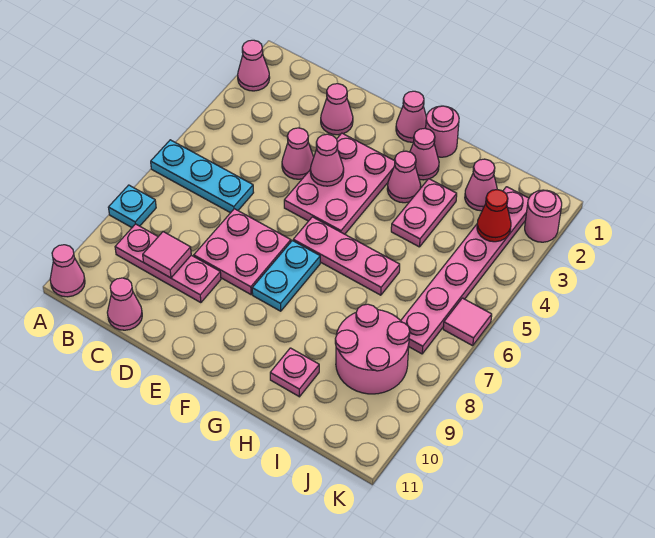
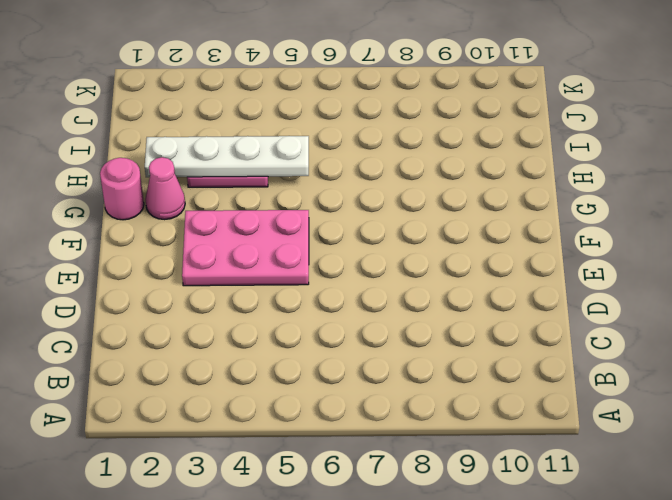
white plate H2:H5 level 2 -> none
none -> pink cone A2 level 1
none -> cyan plate A6:C6 level 1
none -> cyan plate A8 level 1

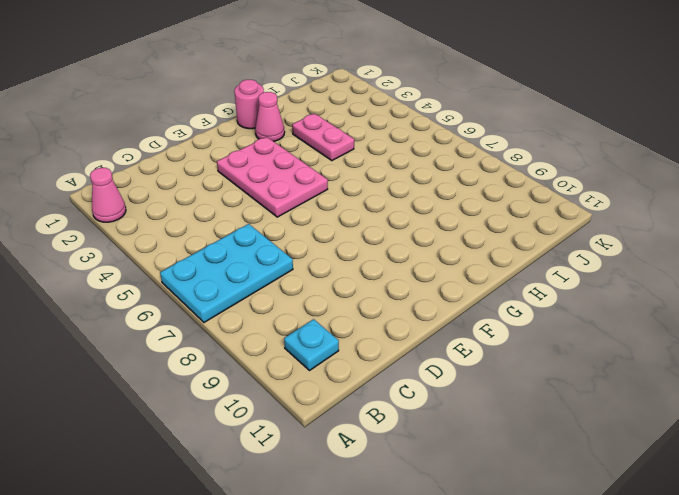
cyan plate A6:C7 level 1 -> cyan plate A6:C6 level 1
cyan plate B10 level 1 -> cyan plate A8 level 1
none -> pink cone A11 level 1
none -> pink plate B9:D9 level 1
none -> pink cone C11 level 1

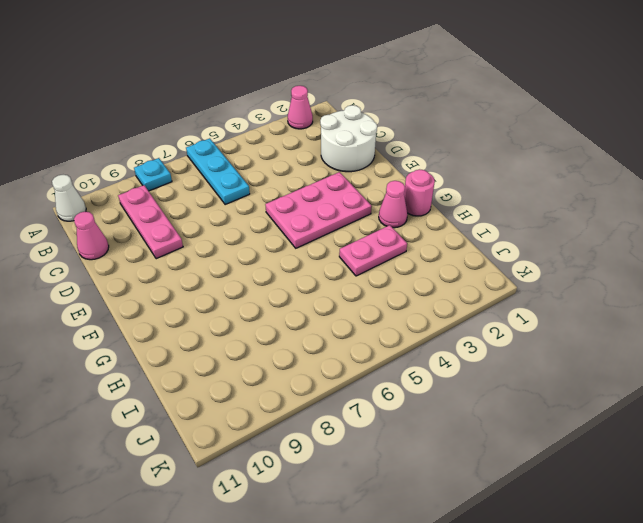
white cone A11 level 1 -> pink cone A11 level 1
white round brick C1:D2 level 1 -> pink cone D2 level 1
none -> pink cone D4 level 1
none -> pink plate D7:E8 level 1
none -> pink cone F1 level 1

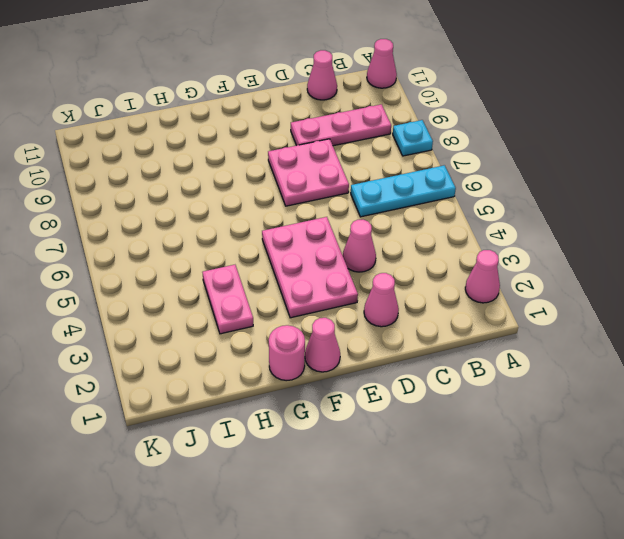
none -> pink plate F6:H6 level 1
none -> cyan plate F7:F8 level 1
none -> pink cone G2 level 1

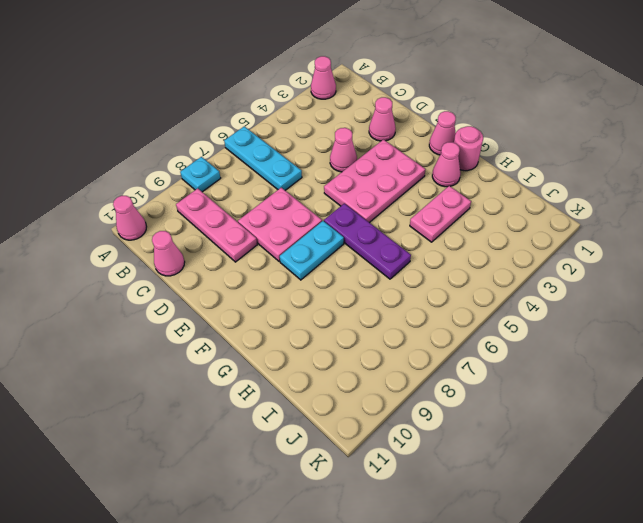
purple plate F6:H6 level 1 -> pink plate F6:H6 level 1
none -> pink cone G3 level 1
none -> pink plate H10 level 1
none -> pink cone I2 level 1

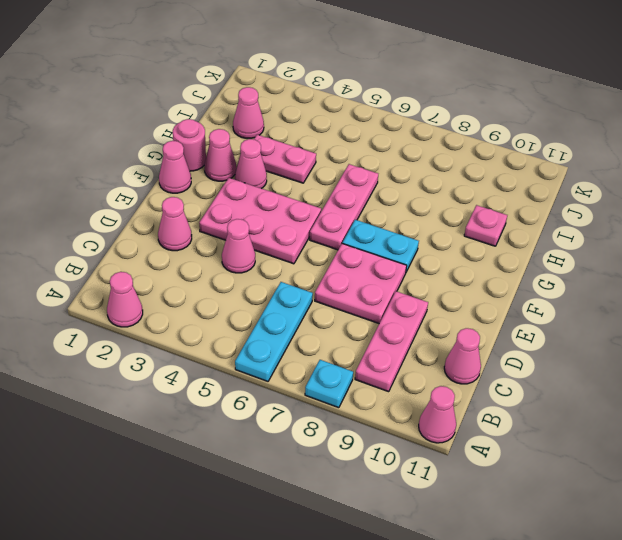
none -> pink round brick I8:J9 level 1
none -> pink plate J2:J7 level 1
none -> pink round brick K2 level 1

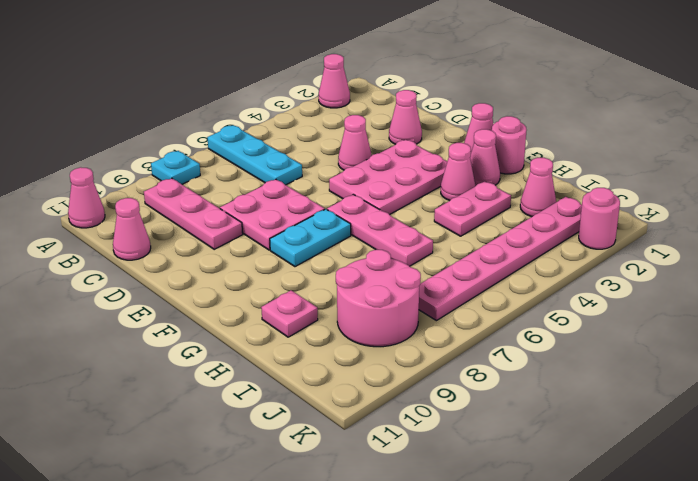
none -> pink tile K6 level 1
none -> pink tile C9 level 2
none -> pink cone E4 level 2

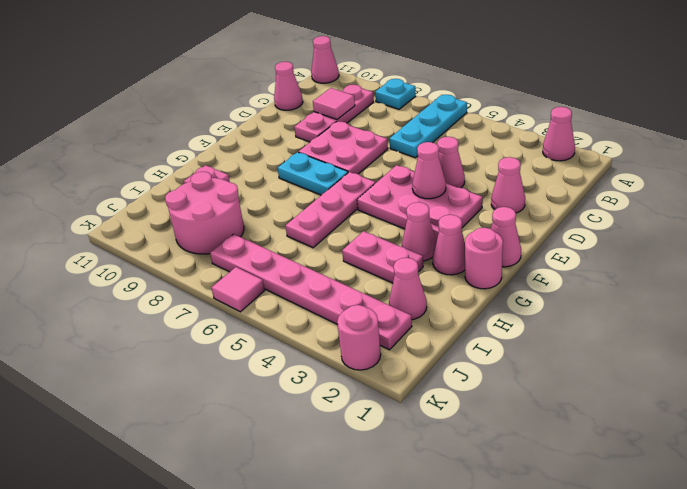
none -> red cone J3 level 2

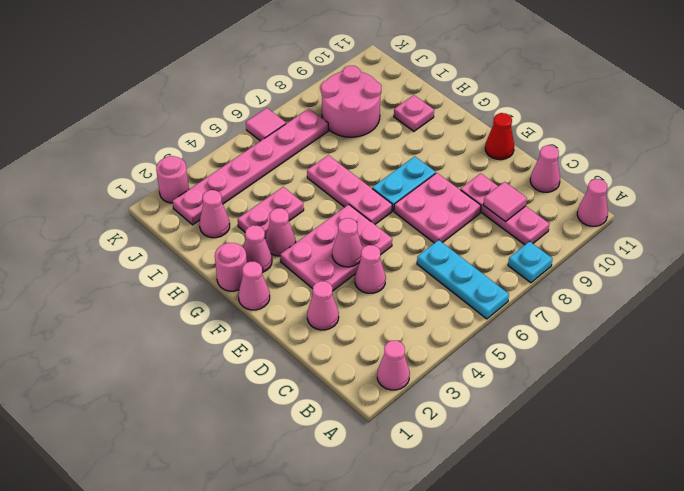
red cone E11 level 1 -> red cone J3 level 2

